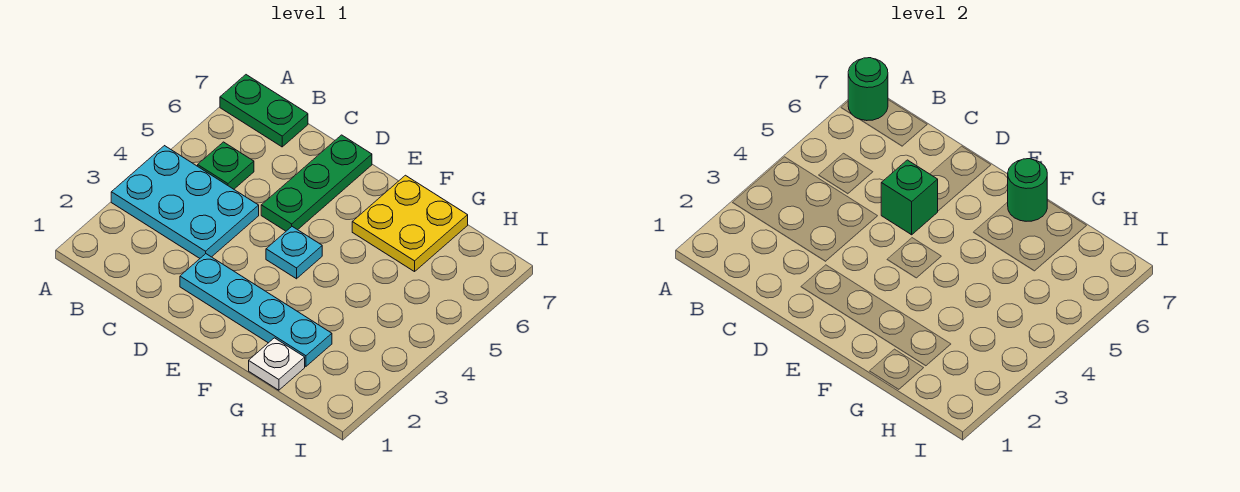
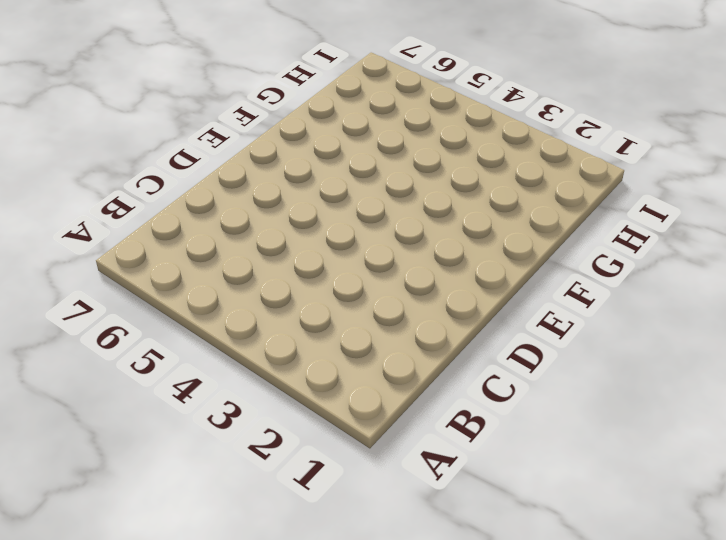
none -> cyan plate A3:C4 level 1
none -> green plate A7:B7 level 1

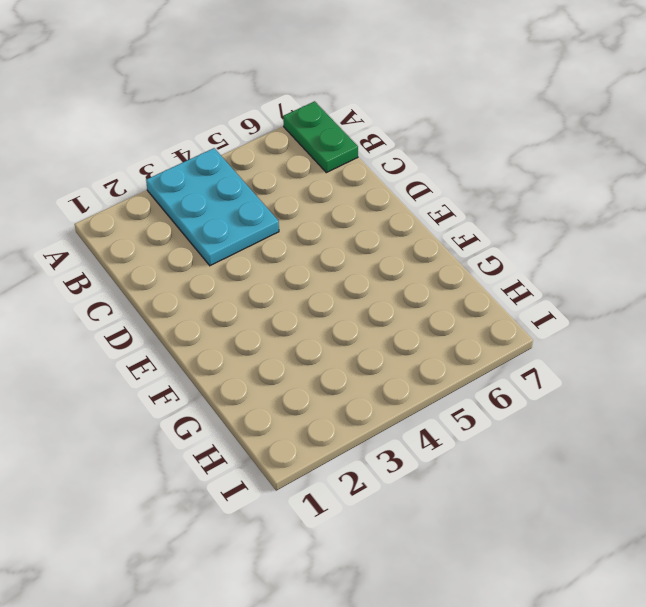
none -> green plate B5 level 1
none -> cyan plate D2:G2 level 1

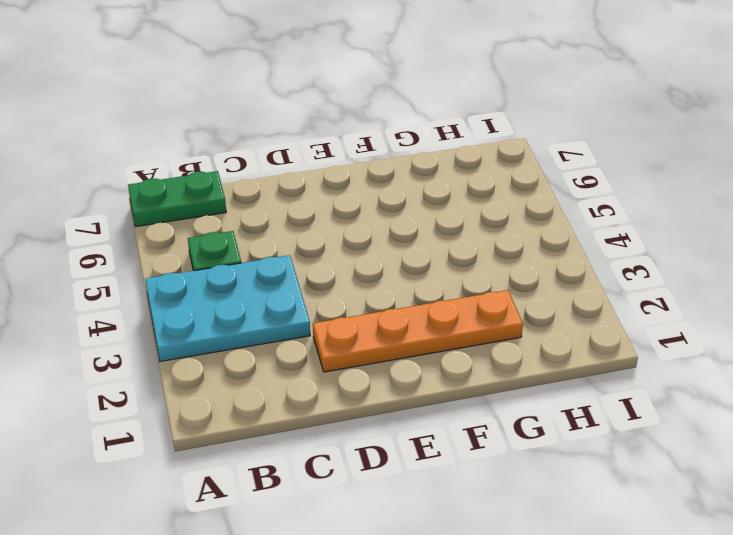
orange plate D2:G2 level 1 -> cyan plate D2:G2 level 1
none -> green plate D5:D7 level 1
none -> cyan plate E4 level 1

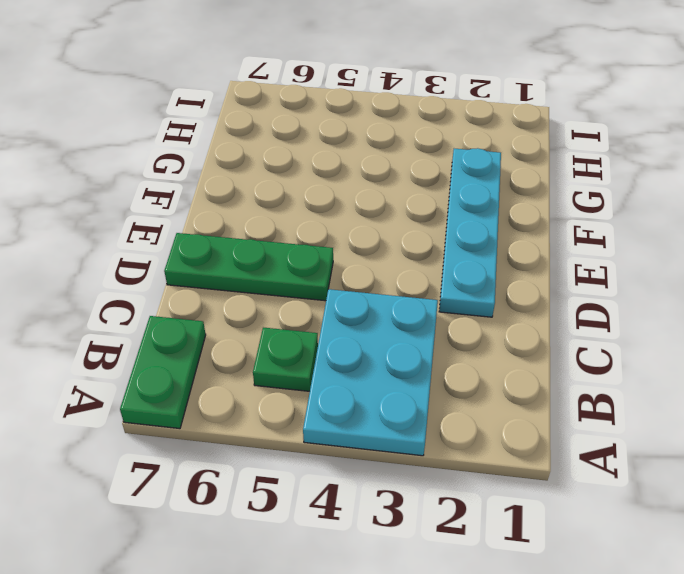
none -> cyan plate E4 level 1
none -> yellow plate F6:G7 level 1

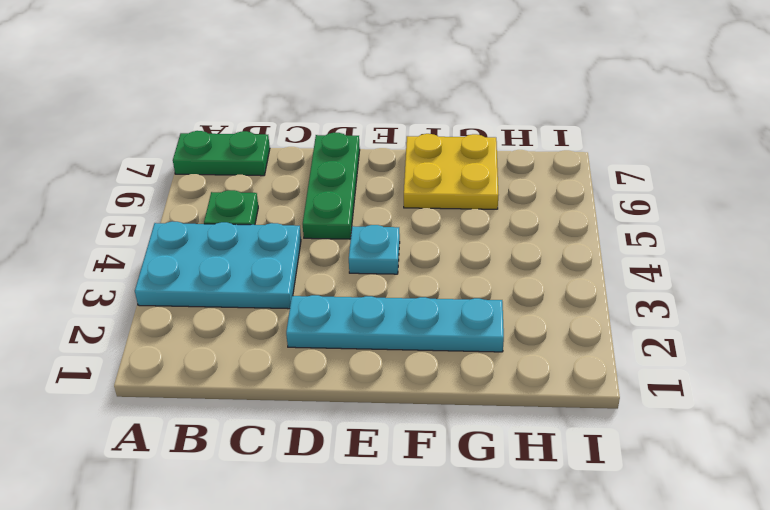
none -> white plate G1 level 1
none -> green round brick A7 level 2

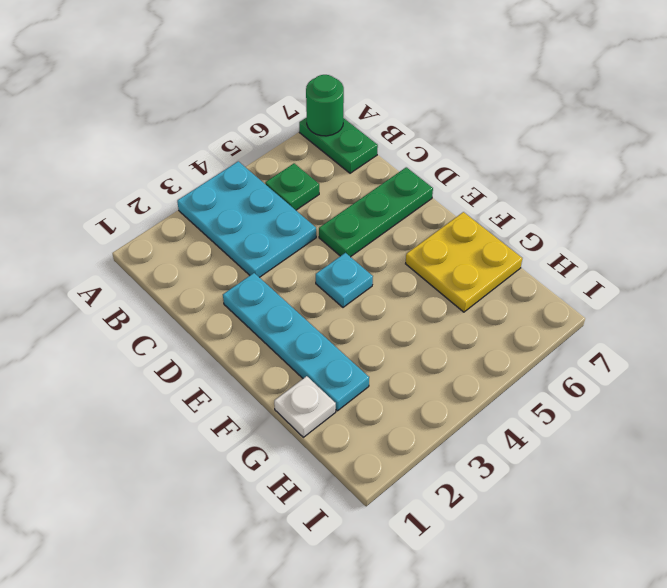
none -> green brick D5 level 2
none -> green round brick F7 level 2

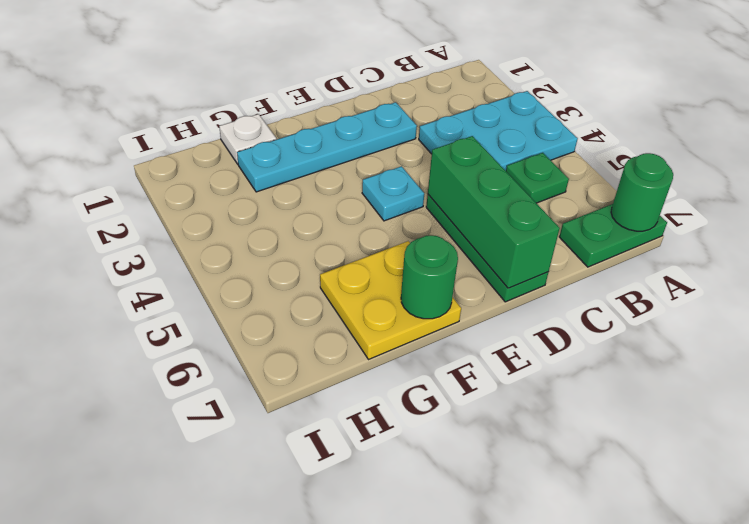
green brick D5:D7 level 2 -> green brick D5 level 2

